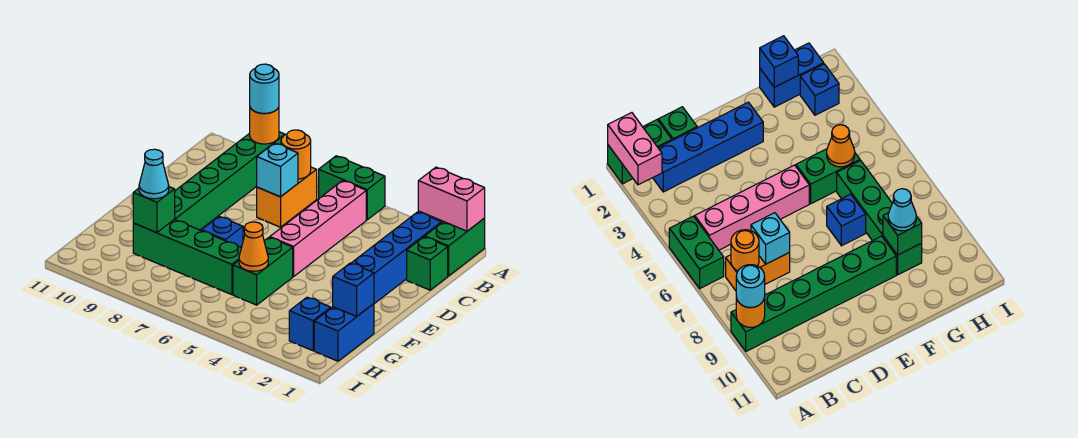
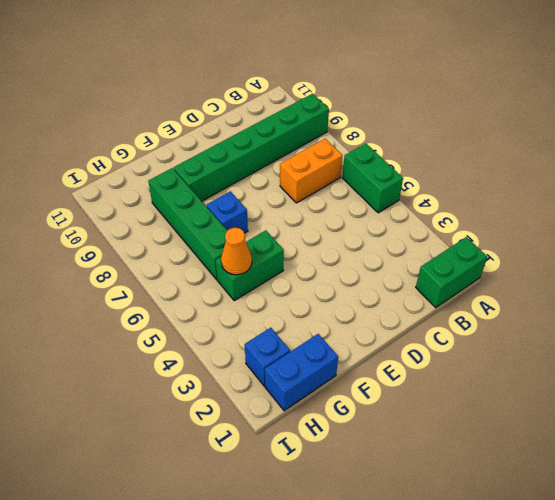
none -> blue brick B2:E2 level 1
none -> pink brick B5:E5 level 1
none -> green brick C1 level 1

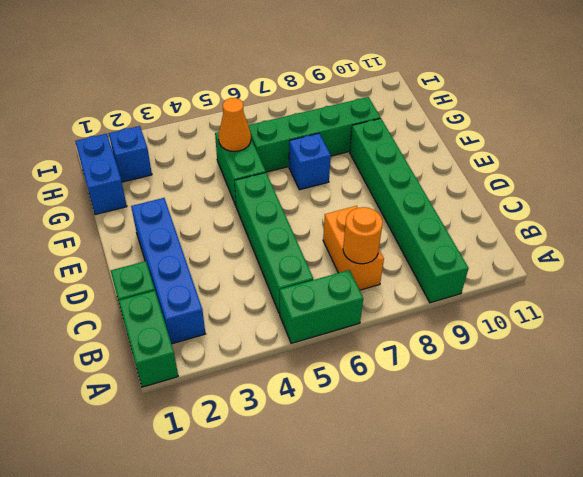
green brick B5:E5 level 1 -> pink brick B5:E5 level 1
none -> pink brick A1:A2 level 2
none -> orange round brick A9 level 2
none -> cyan brick C7 level 2

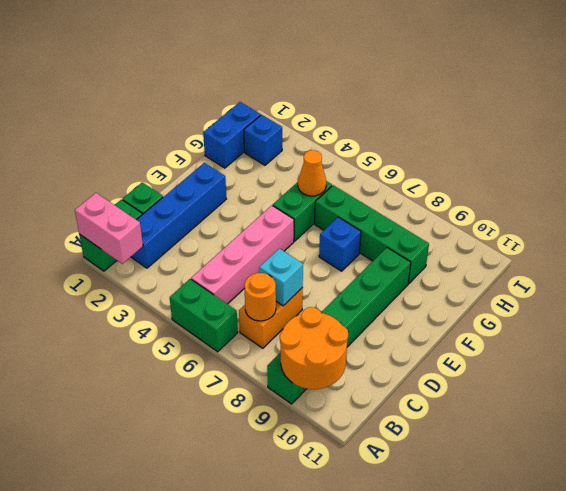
orange round brick A9:B10 level 2 -> orange round brick A9 level 2
none -> blue brick G1 level 2
none -> green brick G9 level 2
none -> cyan round brick A9 level 3

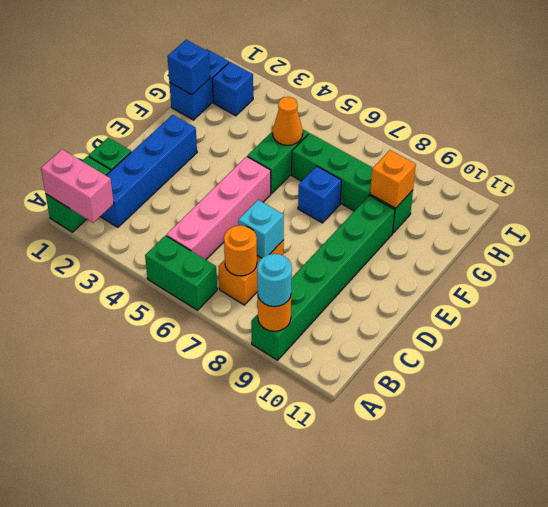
orange brick G9 level 2 -> green brick G9 level 2
none -> cyan cone G9 level 3

